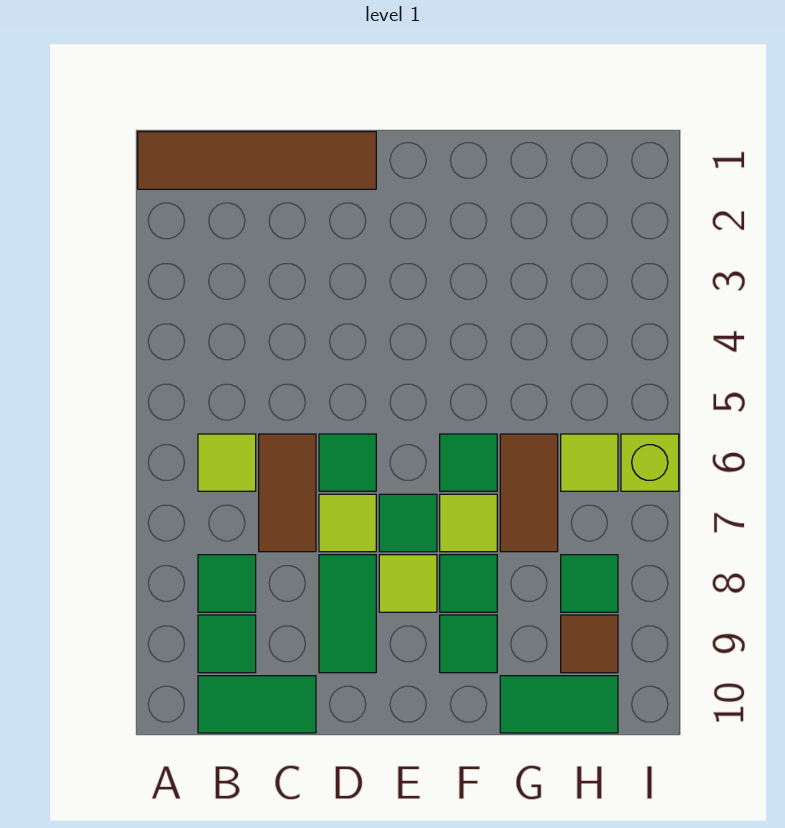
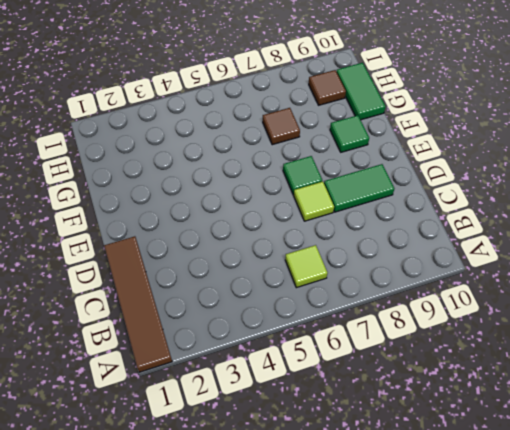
brown tile G7 level 1 -> brown tile G6:G7 level 1
none -> green tile B8 level 1
none -> green tile B9 level 1
none -> green tile B10:C10 level 1

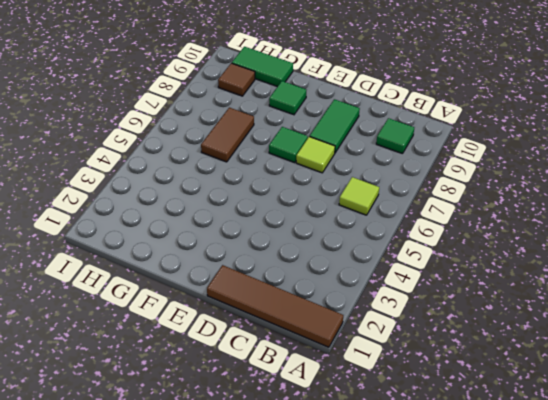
none -> green tile B8 level 1
none -> green tile B10:C10 level 1
none -> brown tile C6:C7 level 1

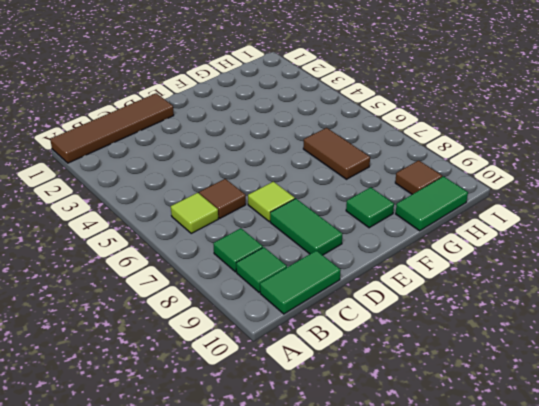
brown tile C6 level 1 -> brown tile C6:C7 level 1
none -> green tile D6 level 1
none -> green tile E7 level 1
none -> lime tile E8 level 1

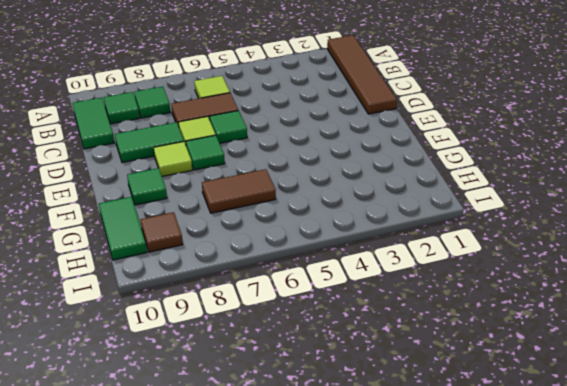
none -> green tile F6 level 1
none -> lime tile F7 level 1
none -> green tile F8 level 1

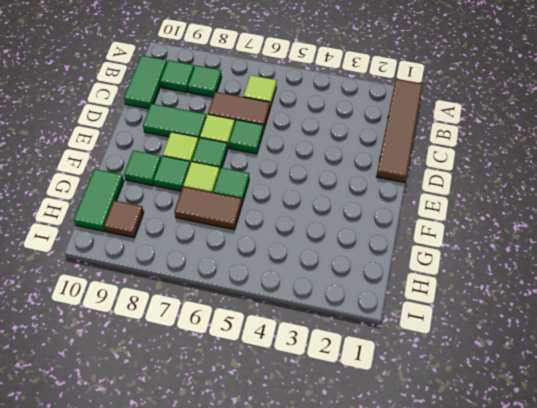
none -> lime tile H6 level 1
none -> green tile H8 level 1
none -> lime brick I6 level 1

